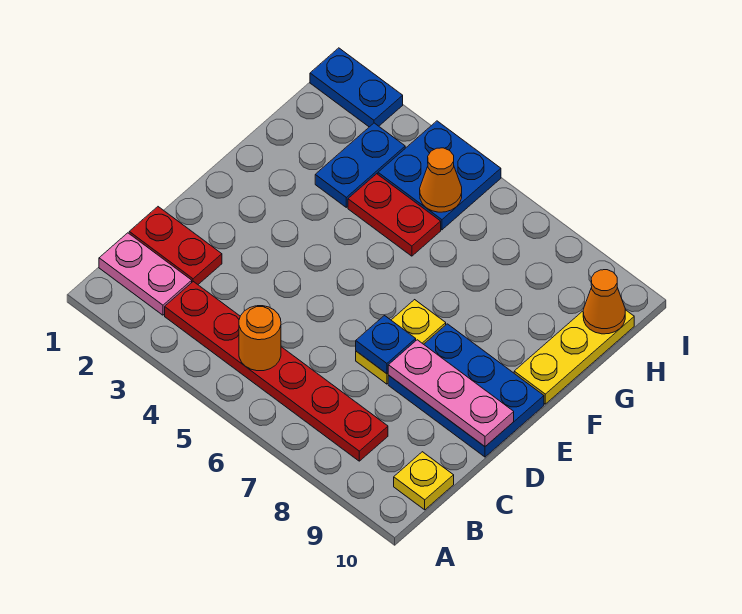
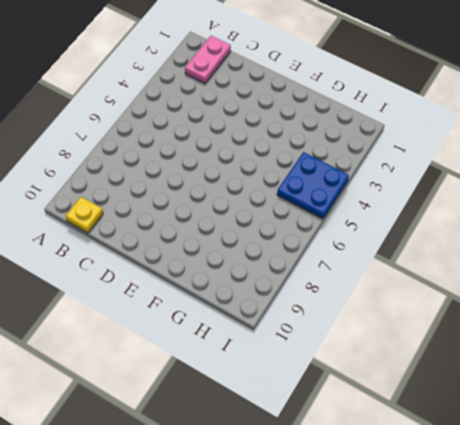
none -> red plate B3:B8 level 1
none -> red plate C1:C2 level 1
none -> yellow plate D7:E7 level 1

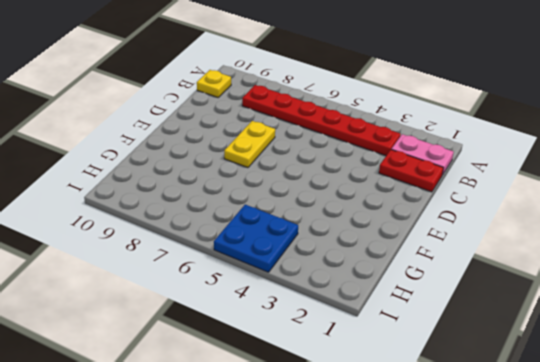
none -> blue plate D8:E10 level 1
none -> yellow plate F10:H10 level 1
none -> blue plate G3:H3 level 1

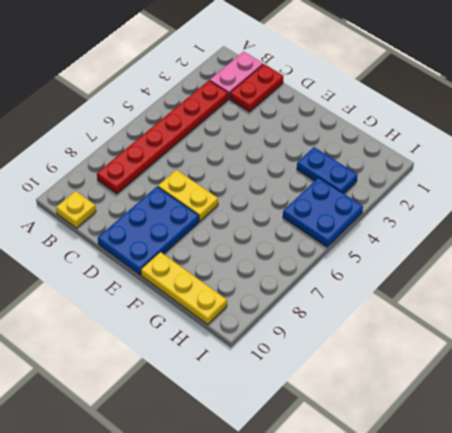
none -> red plate G4:G5 level 1
none -> blue plate I1:I2 level 1
none -> orange round brick B5 level 2

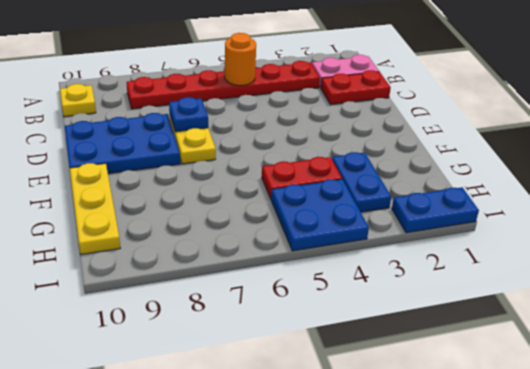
none -> pink plate D8:D10 level 2
none -> orange cone H5 level 2
none -> orange cone H10 level 2

